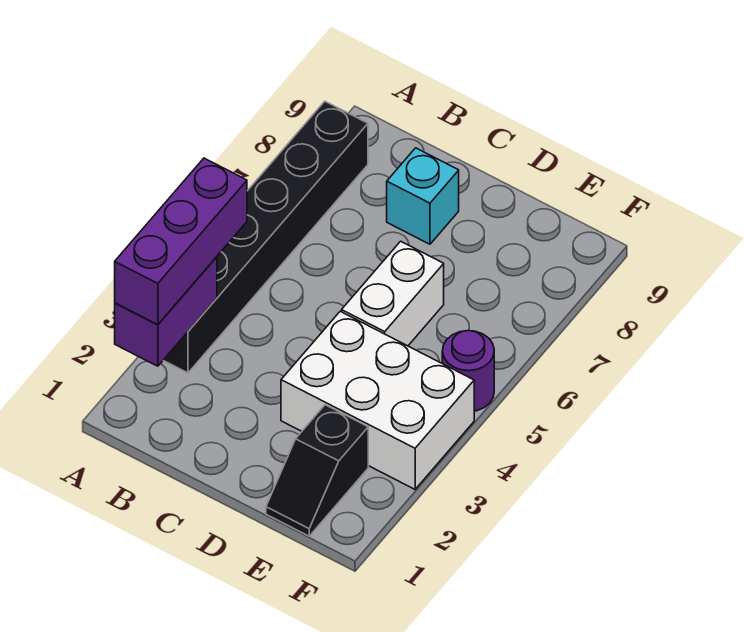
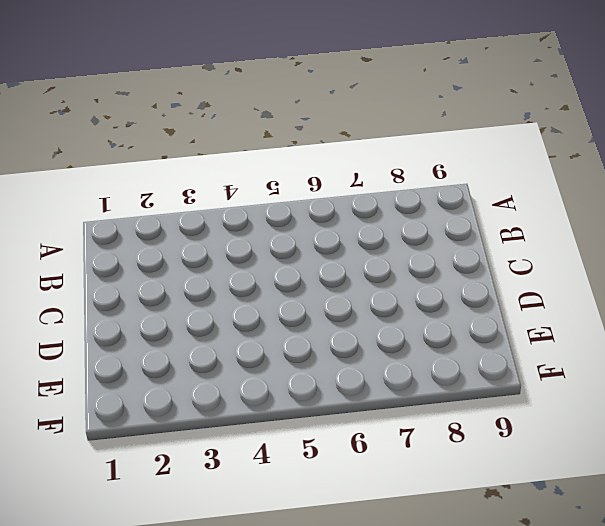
none -> black brick A3:A8 level 1
none -> cyan brick C8 level 1

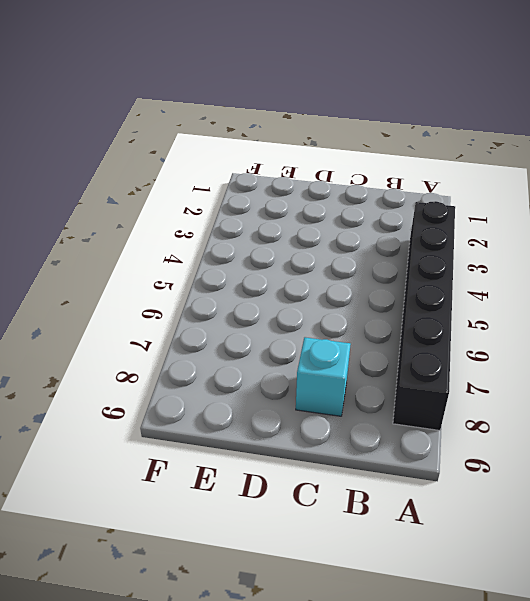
none -> white brick D3:F4 level 1
none -> white brick D5:D6 level 1

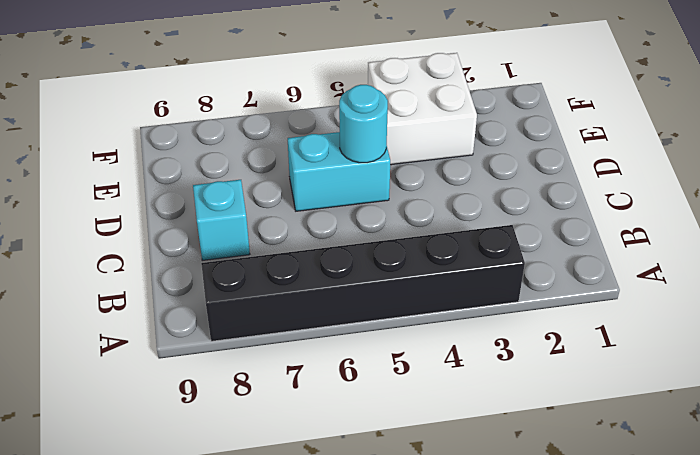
cyan brick D5:D6 level 1 -> white brick D5:D6 level 1
cyan round brick D5 level 2 -> none
white brick E3:F4 level 1 -> white brick D3:F4 level 1
none -> black slope E1:E2 level 1 top 2
none -> purple round brick F5 level 1

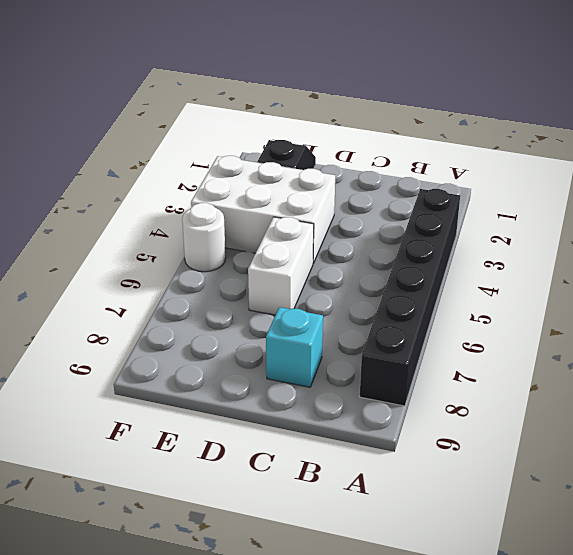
white round brick F5 level 1 -> purple round brick F5 level 1
none -> purple brick A2:A3 level 2
none -> purple brick A2:A4 level 3

